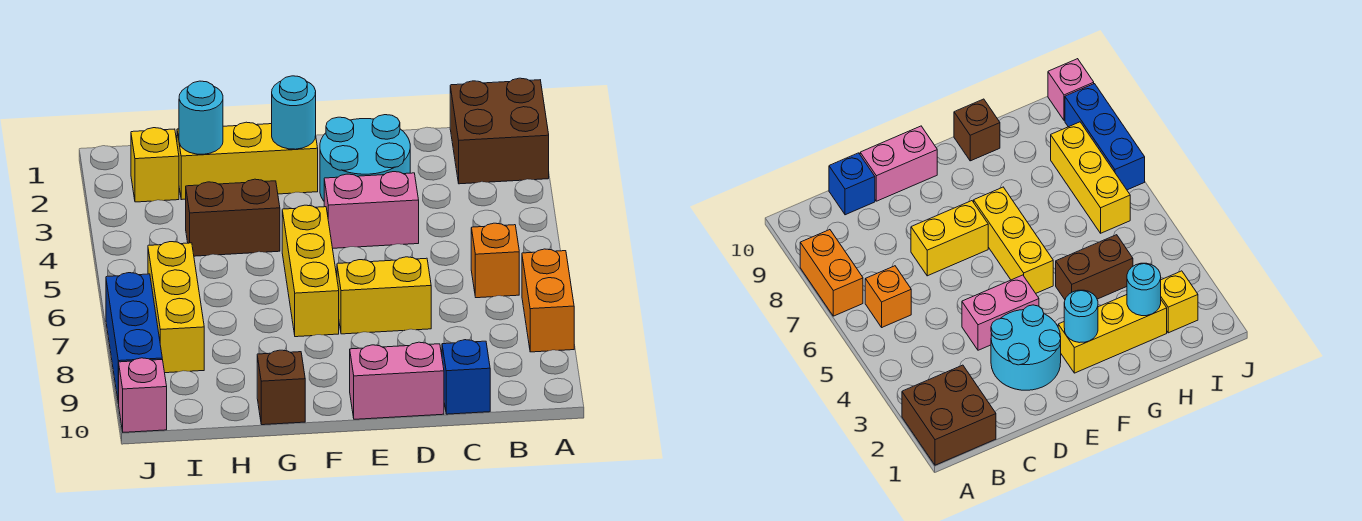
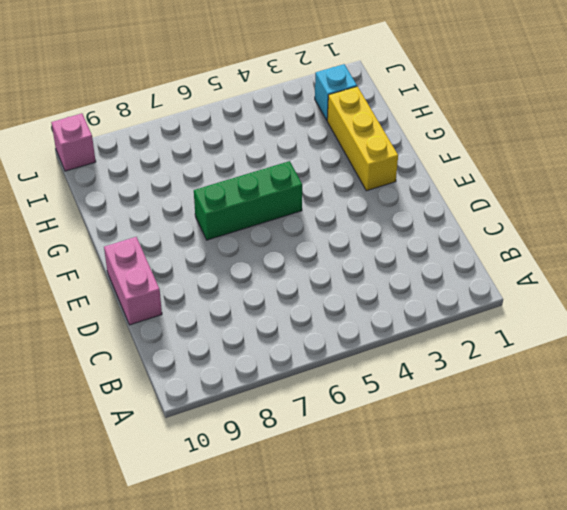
green brick F5:F7 level 1 -> yellow brick F5:F7 level 1
cyan brick I2 level 1 -> yellow brick I2 level 1
none -> brown brick A1:B2 level 1
none -> orange brick A7:A8 level 1
none -> orange brick B6 level 1

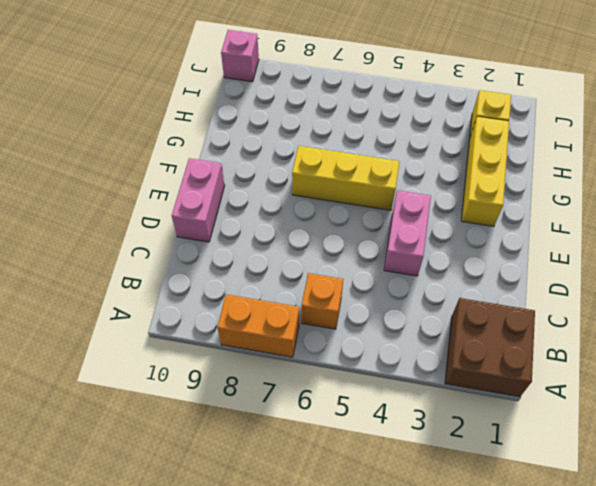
none -> blue brick C10 level 1
none -> cyan round brick D2:E3 level 1
none -> yellow brick D7:E7 level 1

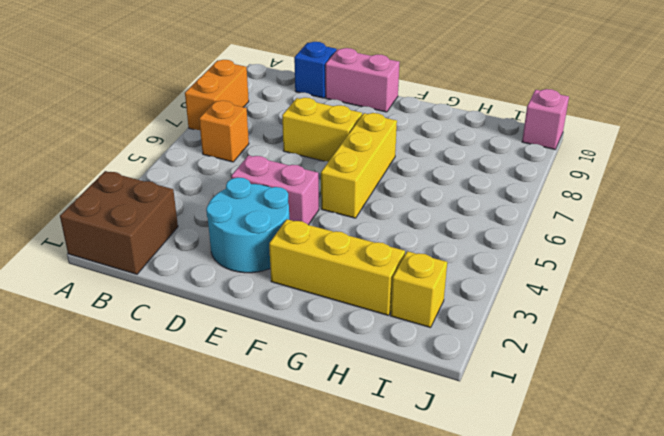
none -> brown brick G4:H4 level 1
none -> brown brick G10 level 1
none -> yellow brick I6:I8 level 1

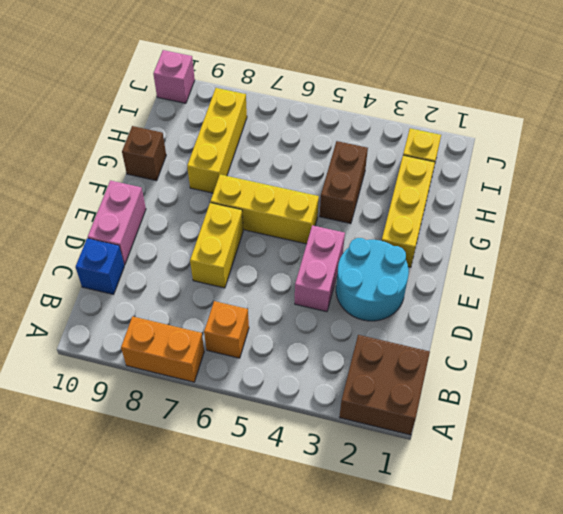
yellow brick G8:I8 level 1 -> yellow brick I6:I8 level 1
none -> blue brick J7:J9 level 1
none -> cyan round brick F2 level 2
none -> cyan round brick H2 level 2

